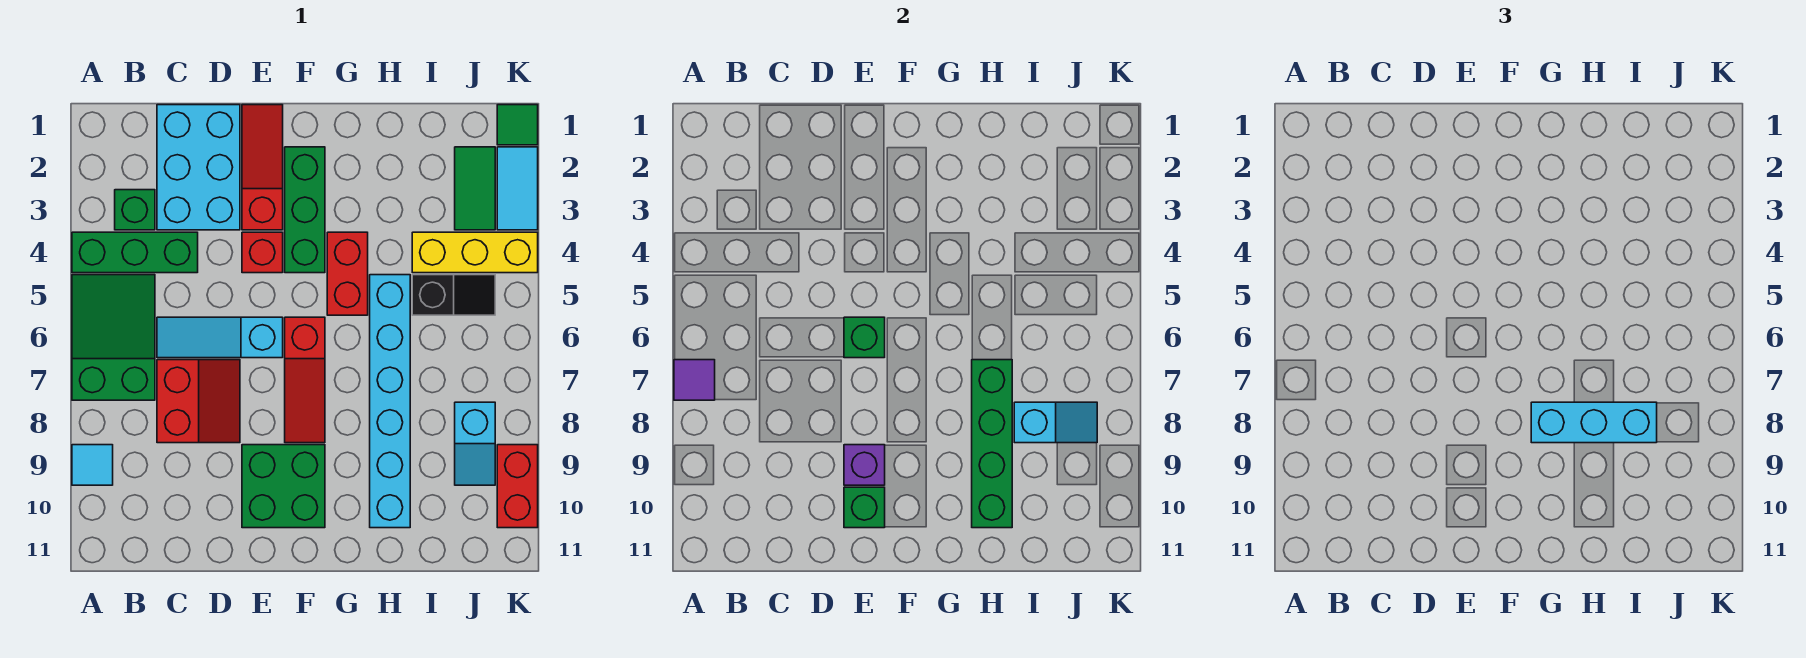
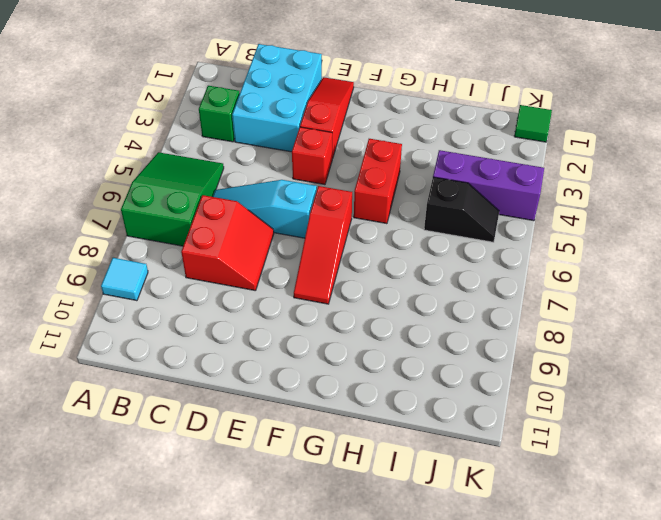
purple brick I4:K4 level 1 -> yellow brick I4:K4 level 1
none -> green brick A4:C4 level 1
none -> green brick E9:F10 level 1
none -> green brick F2:F4 level 1

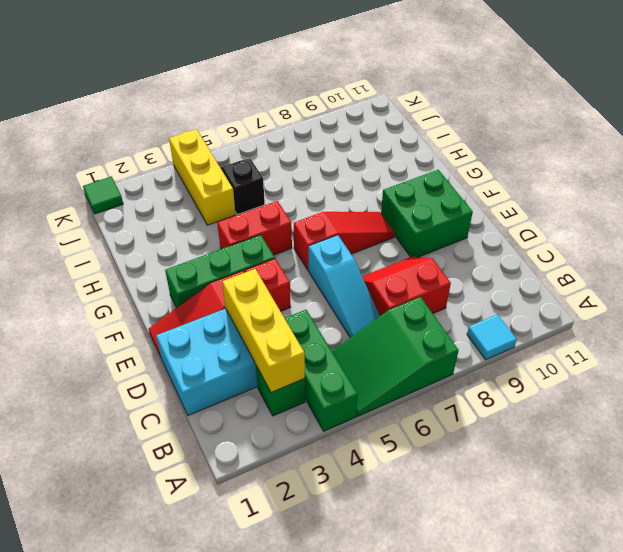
yellow brick B3:D3 level 2 -> none
none -> cyan brick H5:H10 level 1
none -> green tile J2:J3 level 1
none -> cyan slope J8:J9 level 1 top 8

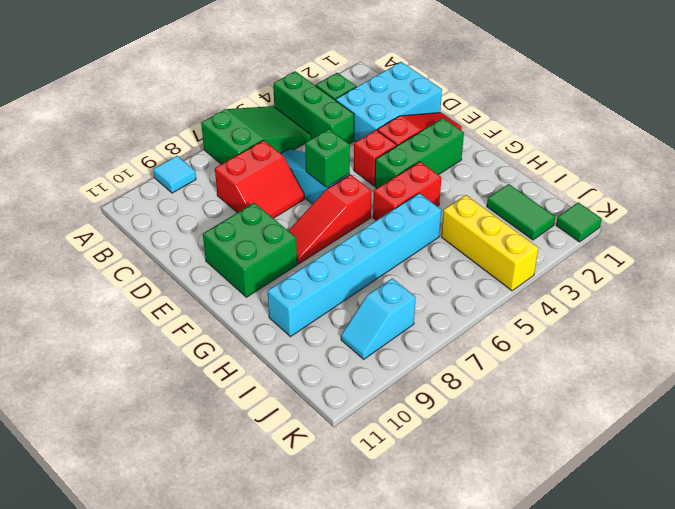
green tile I2:J2 level 1 -> green tile J2:J3 level 1
none -> black slope I5:J5 level 1 top I
none -> cyan tile K2:K3 level 1
none -> red brick K9:K10 level 1

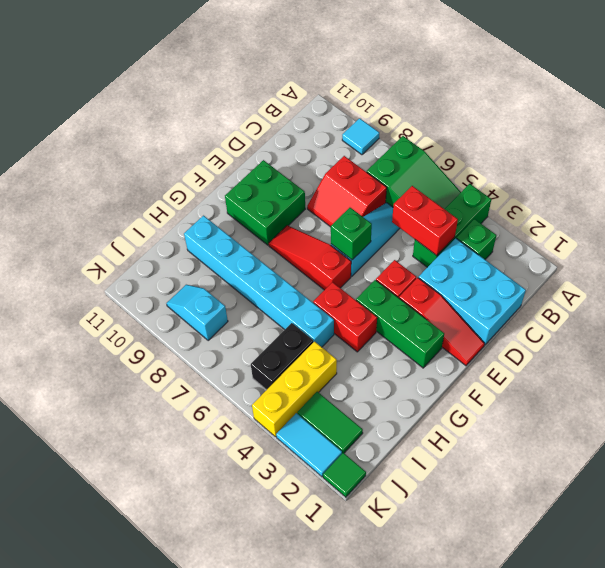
red brick C4:C5 level 2 -> red brick K9:K10 level 1
black brick I5:J5 level 1 -> black slope I5:J5 level 1 top I
none -> purple tile A7 level 2
none -> purple brick E9 level 2
none -> green brick E10 level 2

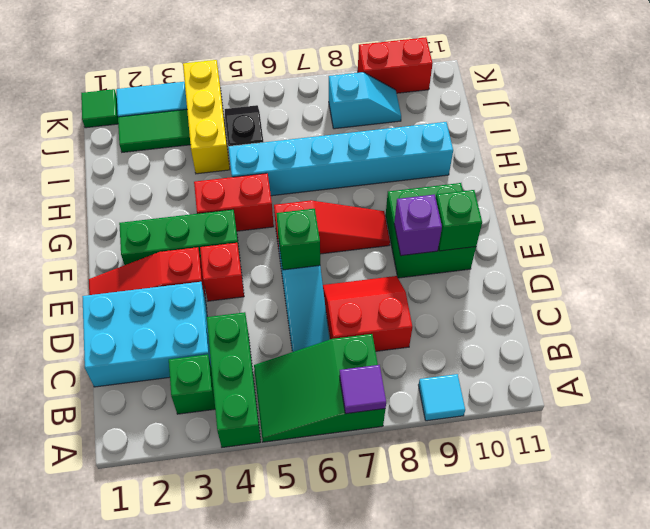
none -> green brick H7:H10 level 2
none -> cyan slope I8:J8 level 2 top I
none -> cyan brick G8:I8 level 3

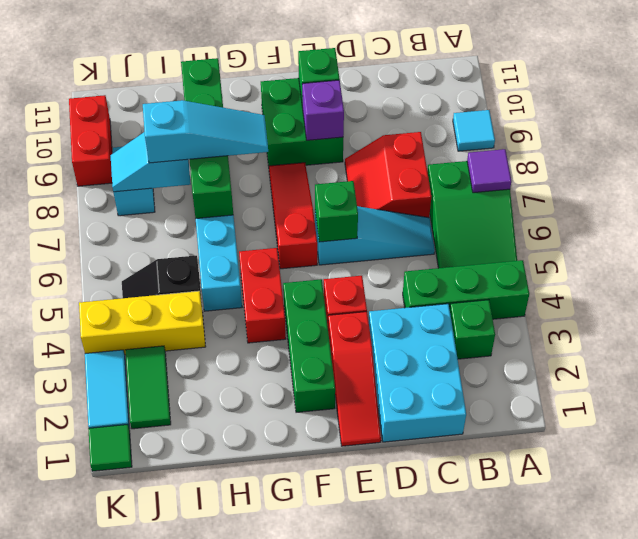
cyan slope G8:I8 level 3 top I -> cyan brick G8:I8 level 3

